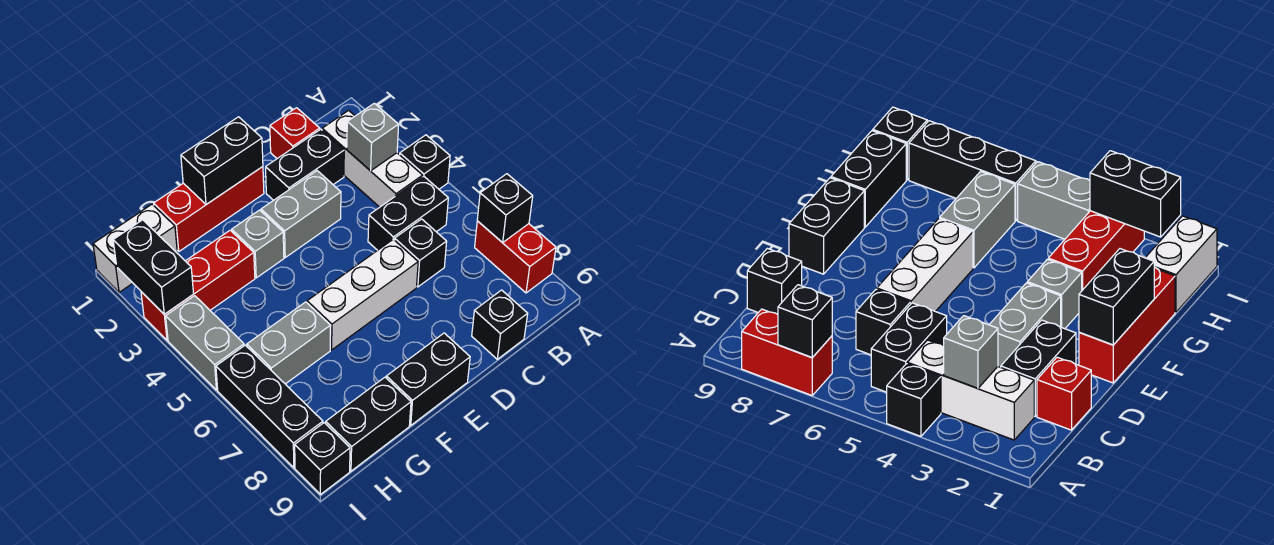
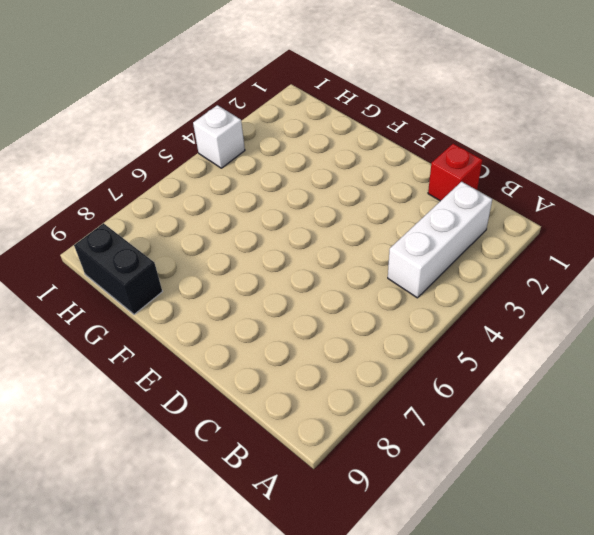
white brick I4 level 1 -> grey brick I4:I5 level 1
none -> black brick A4 level 1
none -> red brick A7:A8 level 1
none -> black brick B5:C5 level 1

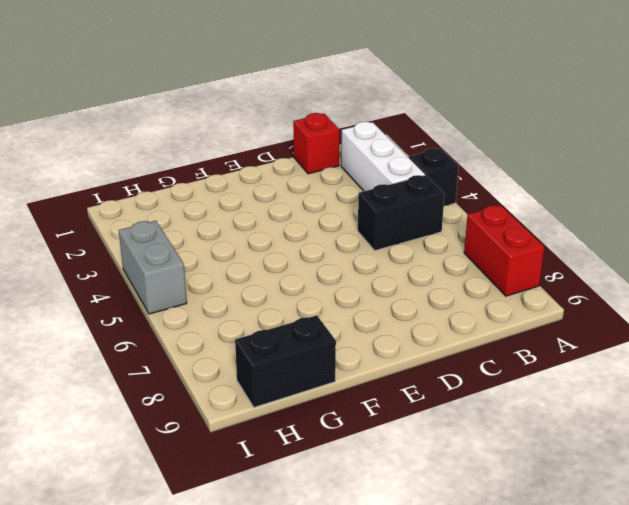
none -> black brick C2:D2 level 1
none -> black brick C6 level 1
none -> black brick C9 level 1

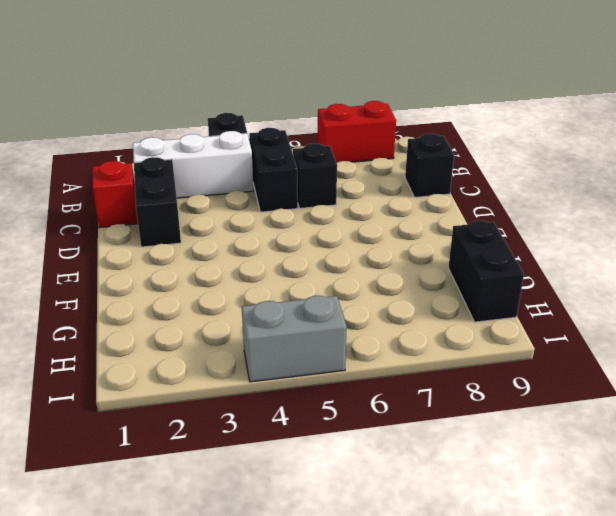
none -> grey brick D3:E3 level 1
none -> white brick D6:F6 level 1
none -> red brick E1:G1 level 1

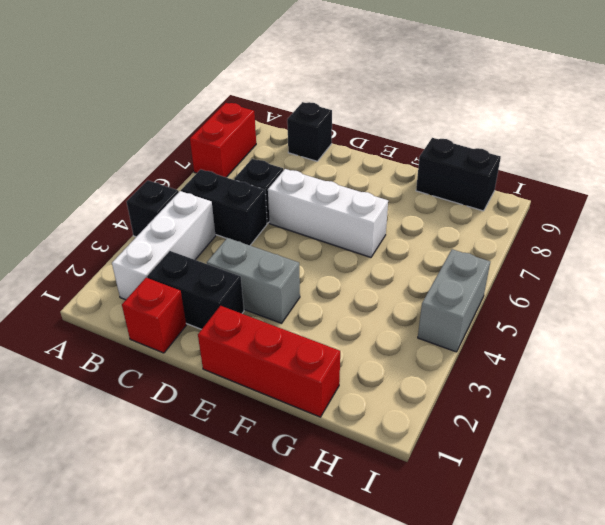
none -> black brick E9:F9 level 1
none -> grey brick F3 level 1
none -> red brick G3:I3 level 1

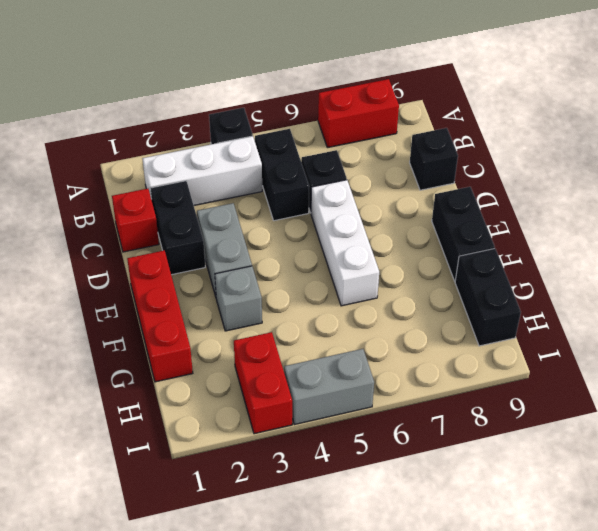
red brick H3:I3 level 1 -> red brick G3:I3 level 1
none -> grey brick G6:H6 level 1
none -> white brick H1:I1 level 1
none -> black brick I6:I8 level 1

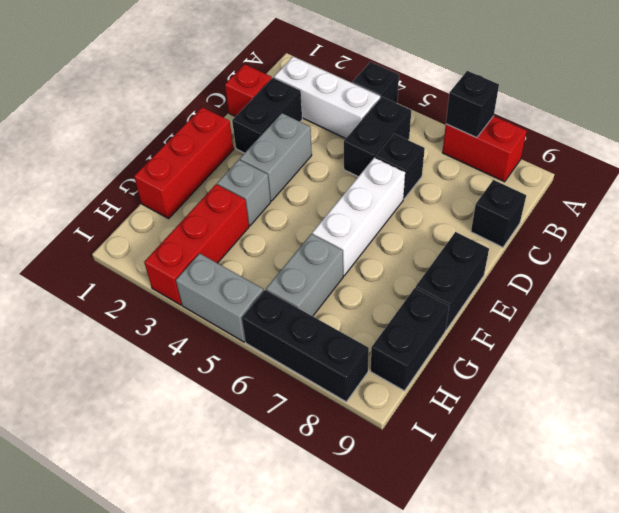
none -> white brick H1:I1 level 1
none -> black brick I9 level 1
none -> grey brick B3 level 2

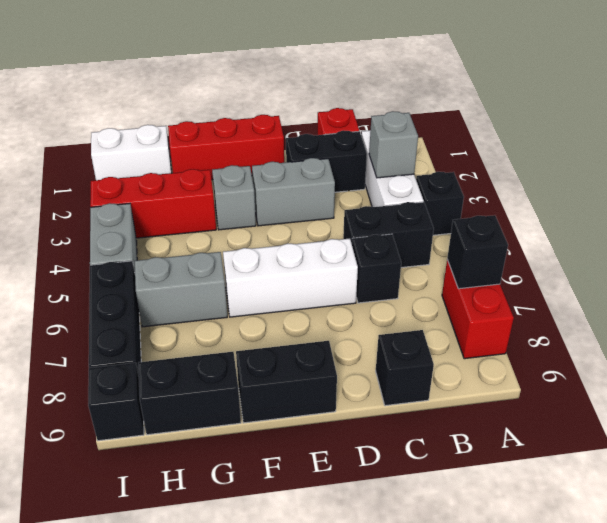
none -> black brick E1:F1 level 2
none -> black brick I2:I3 level 2

